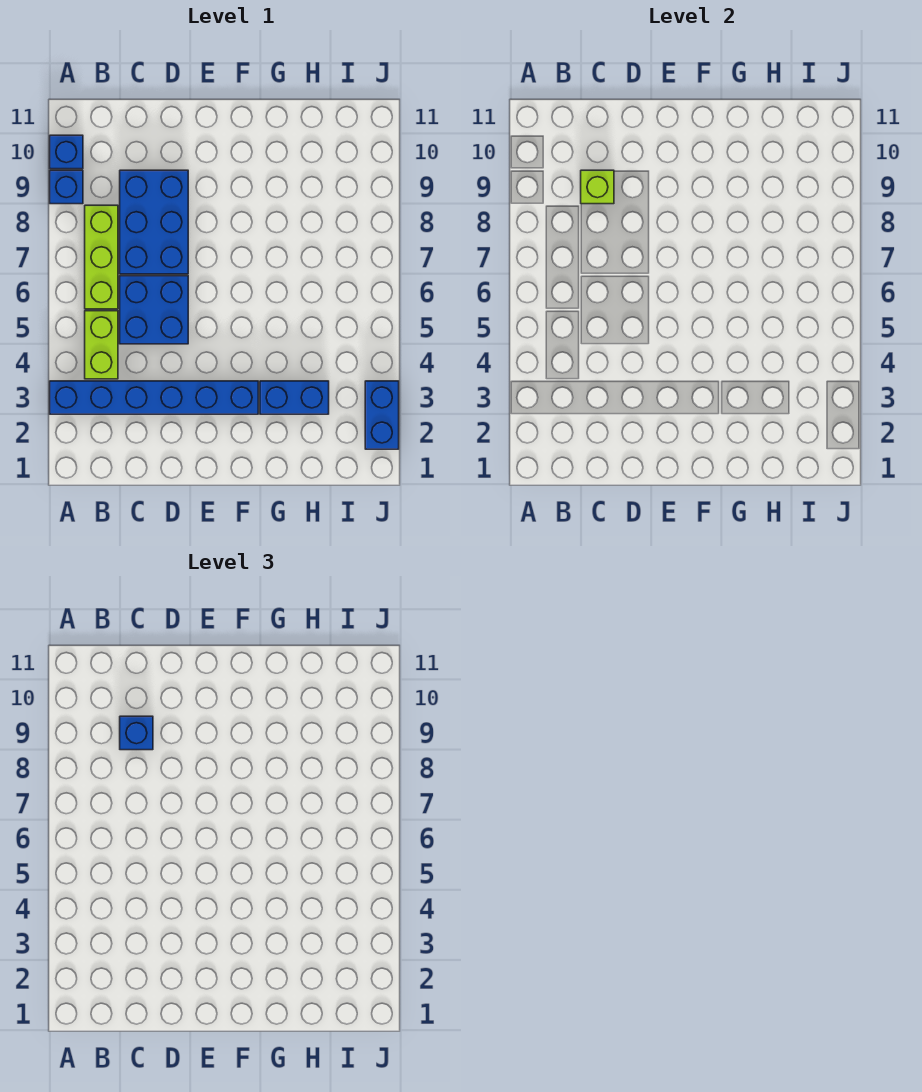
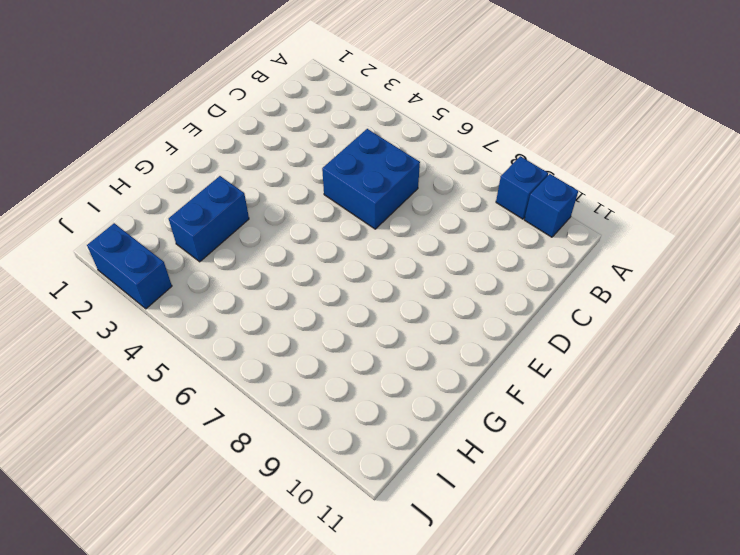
none -> blue brick A3:F3 level 1
none -> lime brick B4:B5 level 1

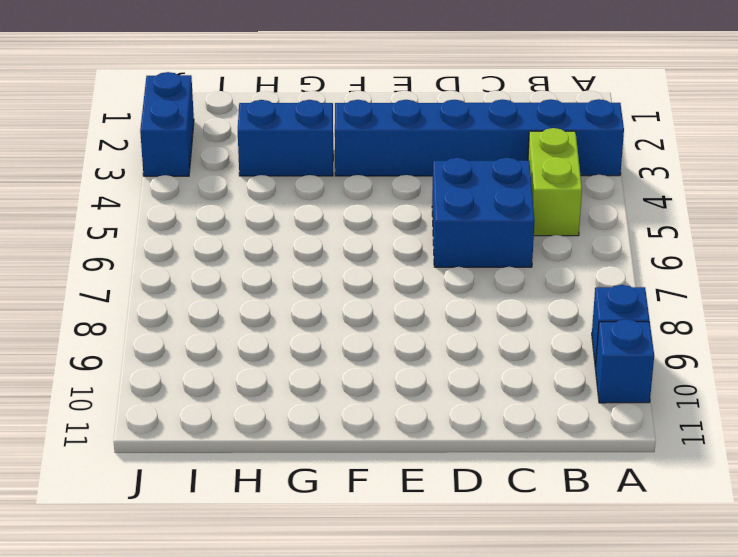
none -> lime brick B6:B8 level 1
none -> blue brick C7:D9 level 1

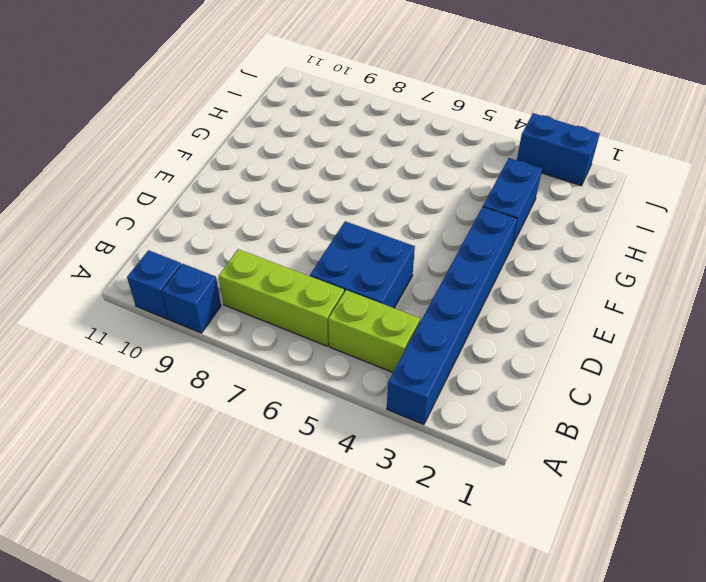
none -> blue brick C7:D9 level 1
none -> lime brick C9 level 2

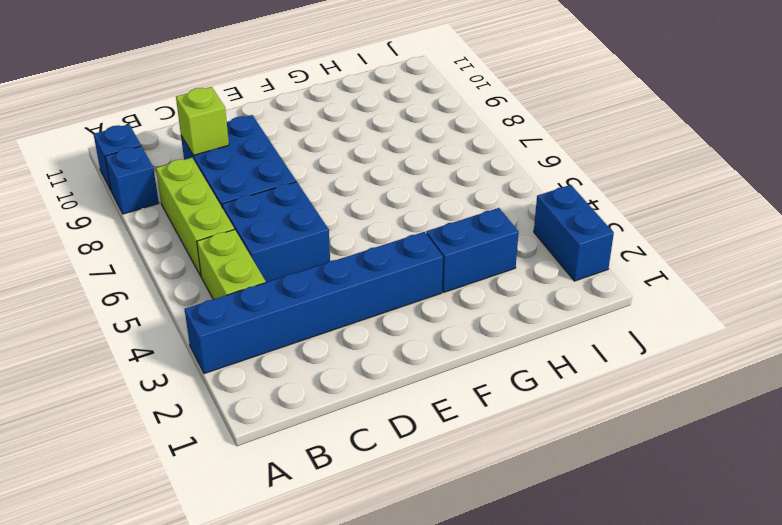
none -> blue brick C9 level 3

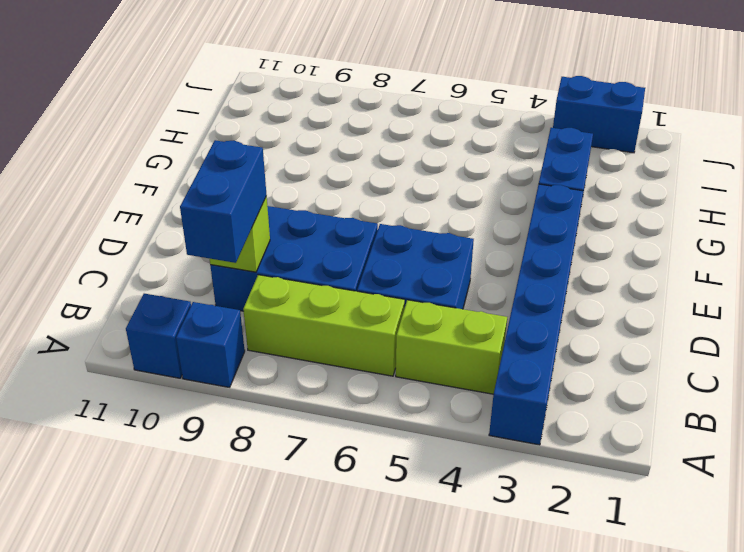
blue brick B9:C9 level 3 -> blue brick C9 level 3

